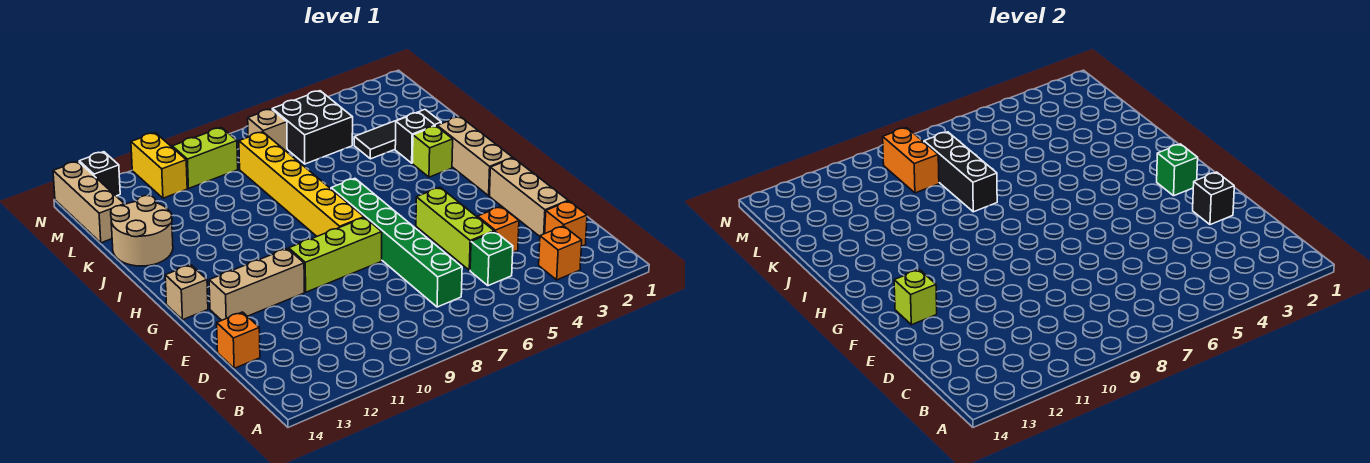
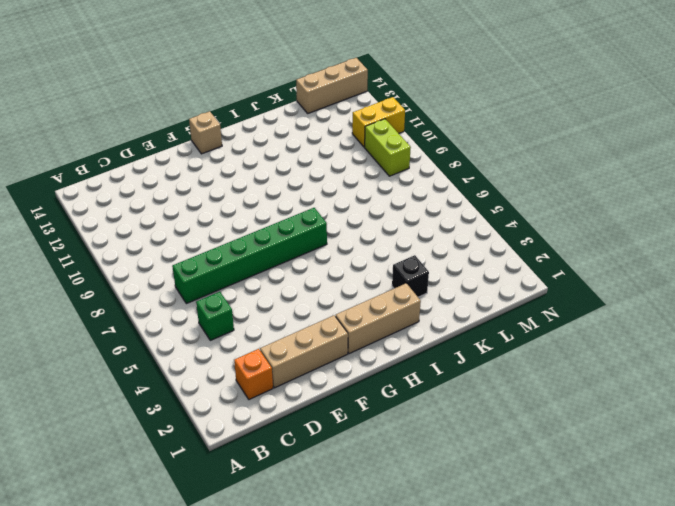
none -> orange brick B3 level 1
none -> orange brick D4 level 1
none -> lime brick D5:F5 level 1

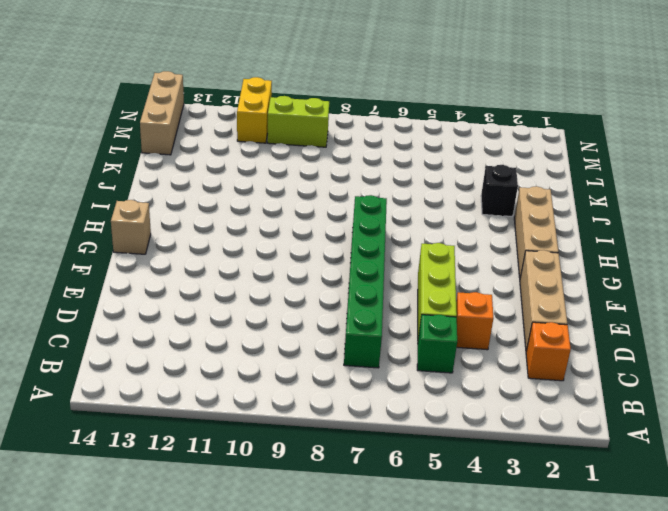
none -> orange brick B3 level 1
none -> orange brick D14 level 1
none -> lime brick F8:F10 level 1

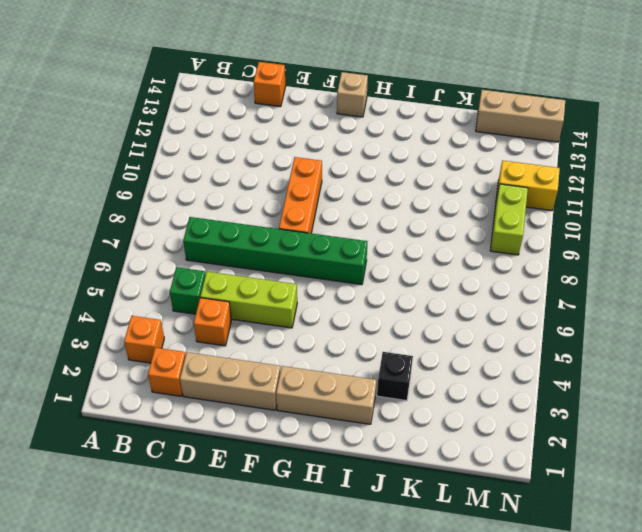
orange brick F8:F10 level 1 -> lime brick F8:F10 level 1
none -> tan brick F11:F13 level 1
none -> yellow brick G8:L8 level 1
none -> lime brick I3 level 1

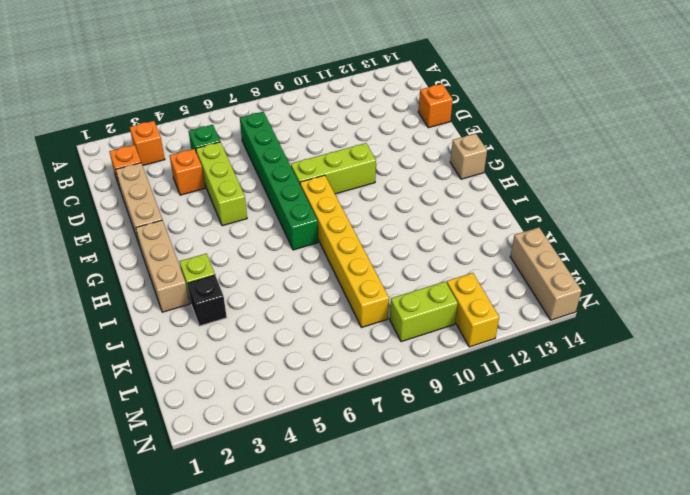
none -> tan brick F11:F13 level 1
none -> tan round brick J13:K14 level 1
none -> black tile K2:K4 level 1

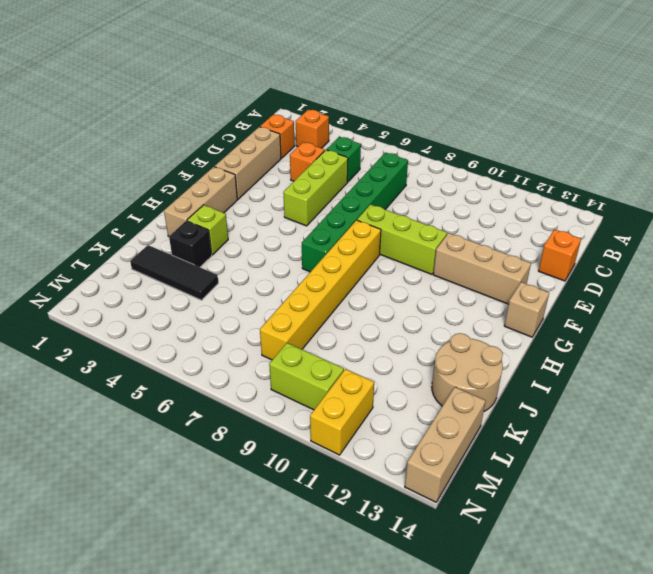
none -> black brick L5:M6 level 1
none -> tan brick M7 level 1
none -> black brick N13 level 1

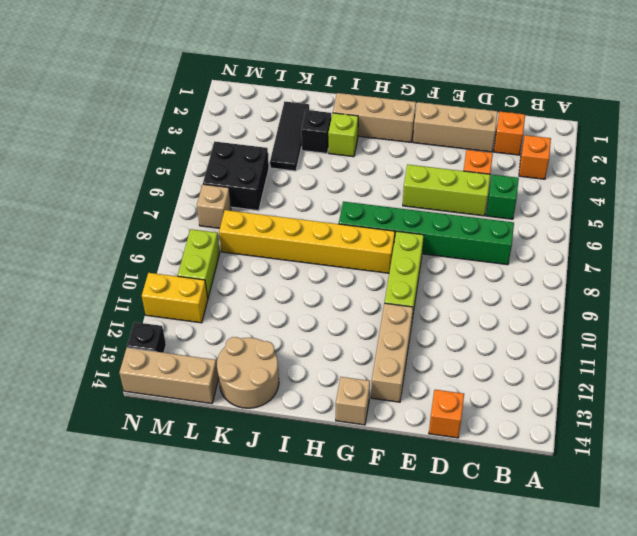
none -> black brick E2 level 2
none -> lime brick F13 level 2
none -> green brick G2 level 2

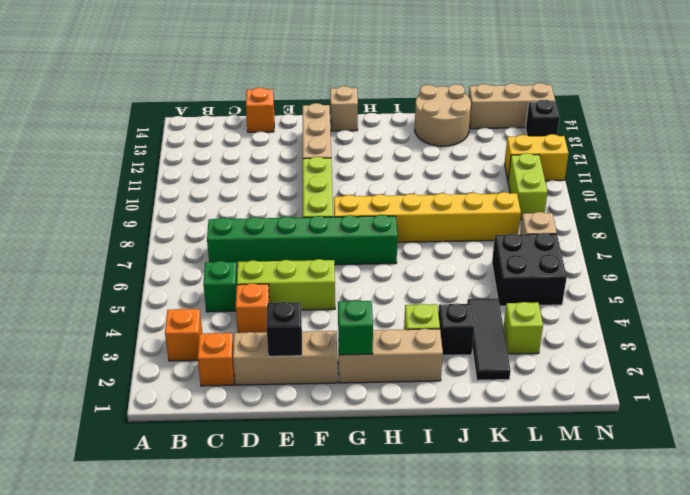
lime brick L3 level 1 -> lime brick F13 level 2
none -> black brick J8:L8 level 2
none -> orange brick L9:M9 level 2

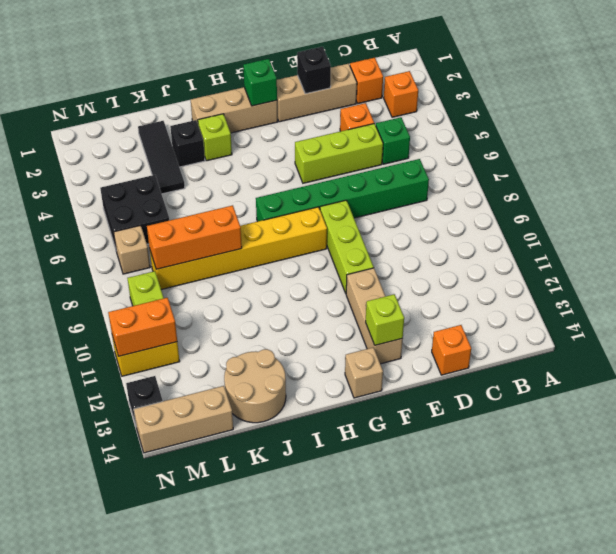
orange brick J8:L8 level 2 -> black brick J8:L8 level 2
orange brick M11:N11 level 2 -> orange brick L9:M9 level 2

